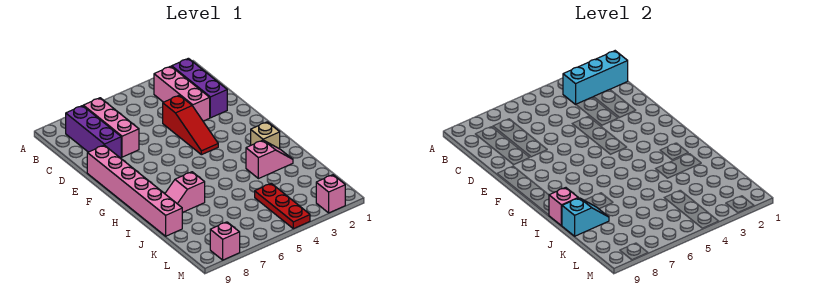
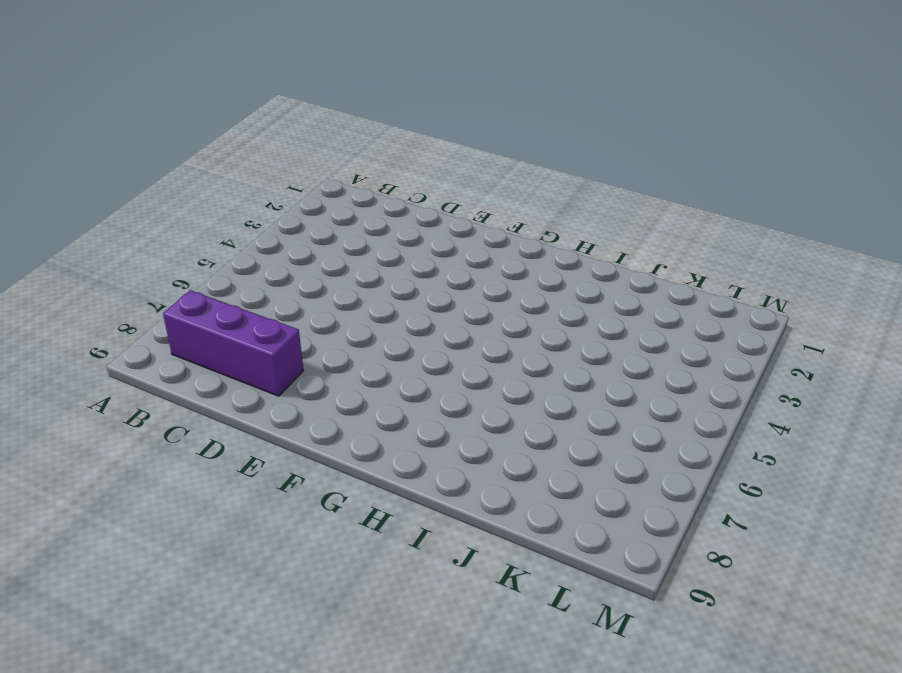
none -> purple brick B2:D2 level 1
none -> pink brick B3:D3 level 1
none -> pink brick B7:D7 level 1

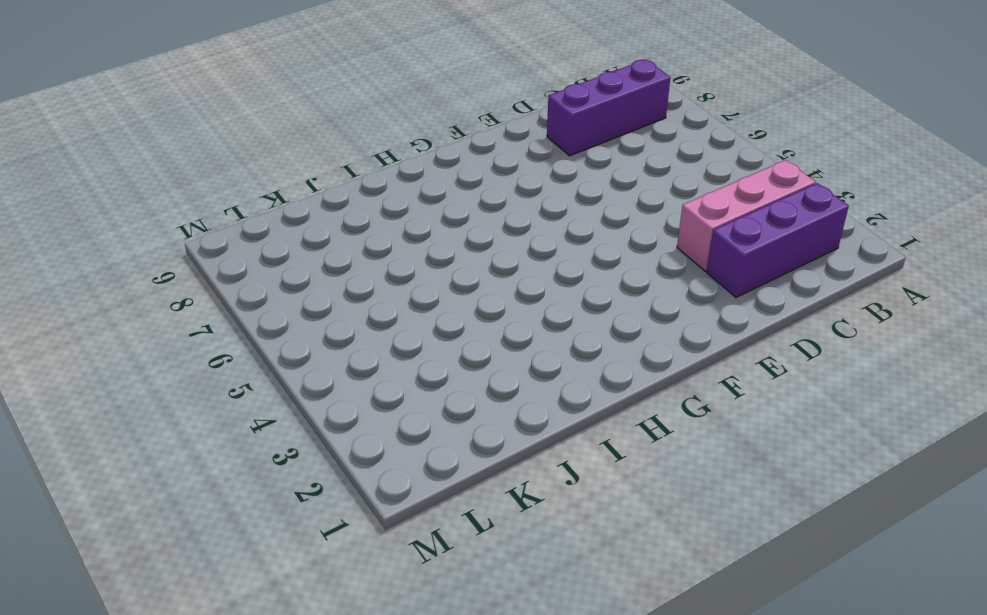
none -> pink brick B7:D7 level 1
none -> red slope D4:F4 level 1 top D
none -> pink brick E9:J9 level 1

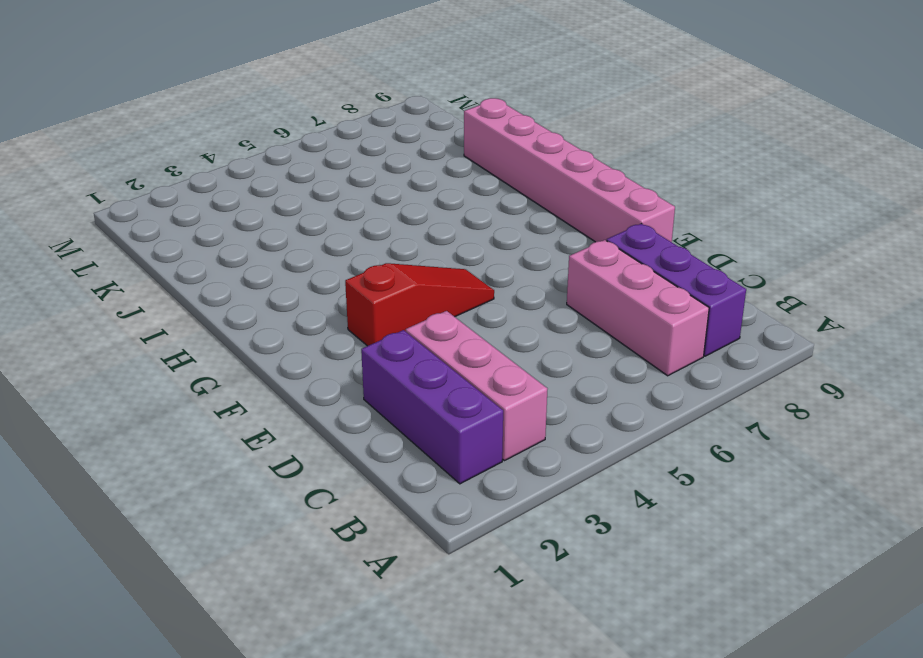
red slope F3:F5 level 1 top 3 -> red slope D4:F4 level 1 top D
none -> tan brick H2 level 1
none -> pink slope I2:I3 level 1 top 3
none -> pink slope I7:I8 level 1 top 7

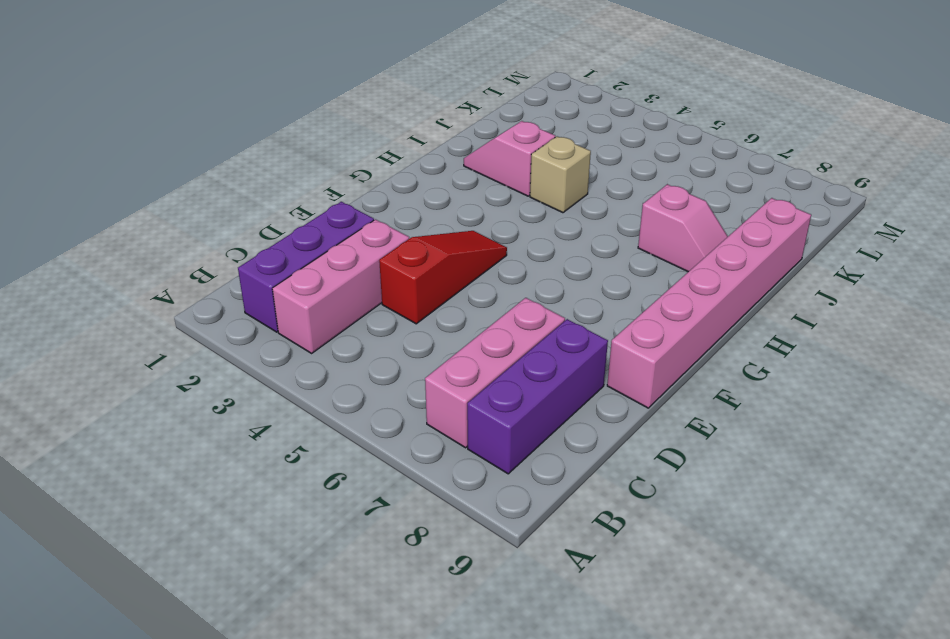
tan brick I4 level 1 -> tan brick H2 level 1
none -> red plate K4:M4 level 1
none -> pink brick M2 level 1
none -> pink brick M8 level 1

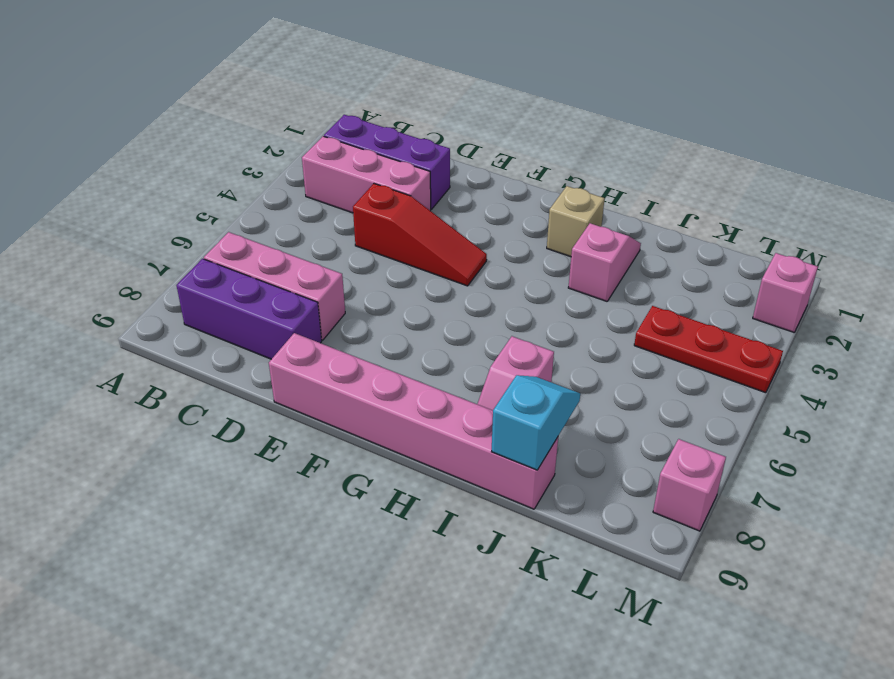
none -> cyan brick B1:B3 level 2
none -> pink brick I9 level 2

